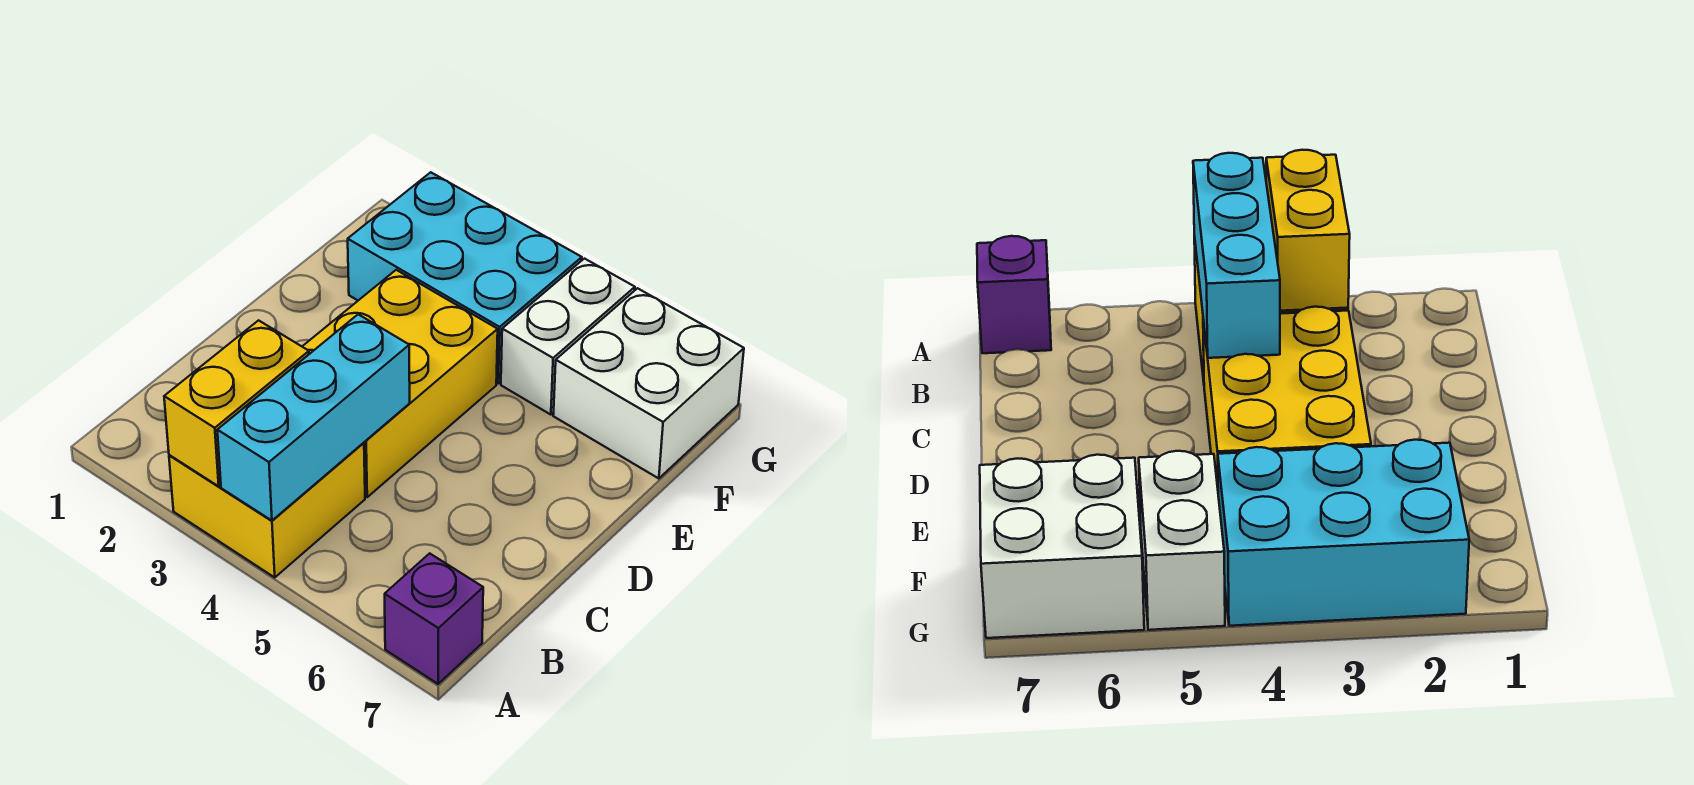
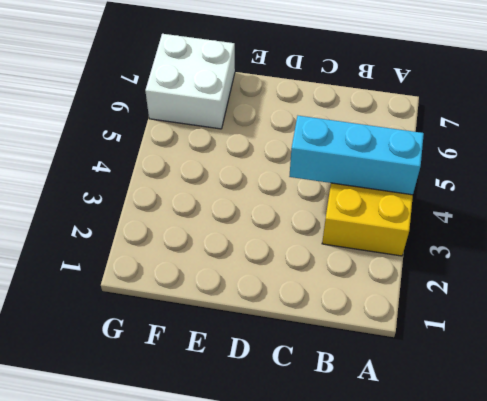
none -> purple brick A7 level 1
none -> yellow brick C3:E4 level 1

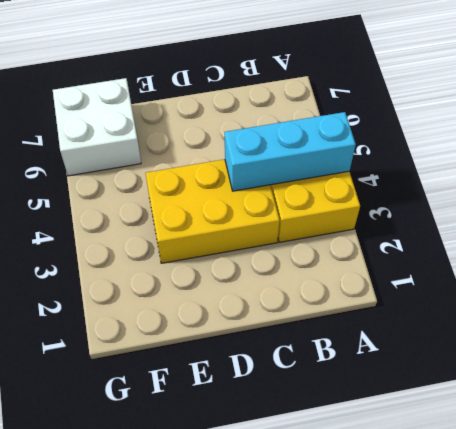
none -> purple brick A7 level 1
none -> cyan brick F2:G4 level 1

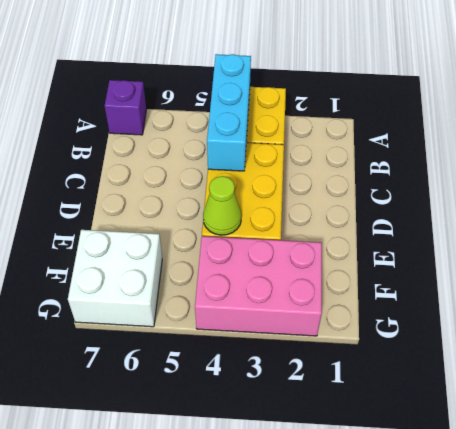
lime cone E4 level 2 -> none
pink brick F2:G4 level 1 -> cyan brick F2:G4 level 1
none -> white brick F5:G5 level 1
none -> yellow brick A3:B3 level 2

